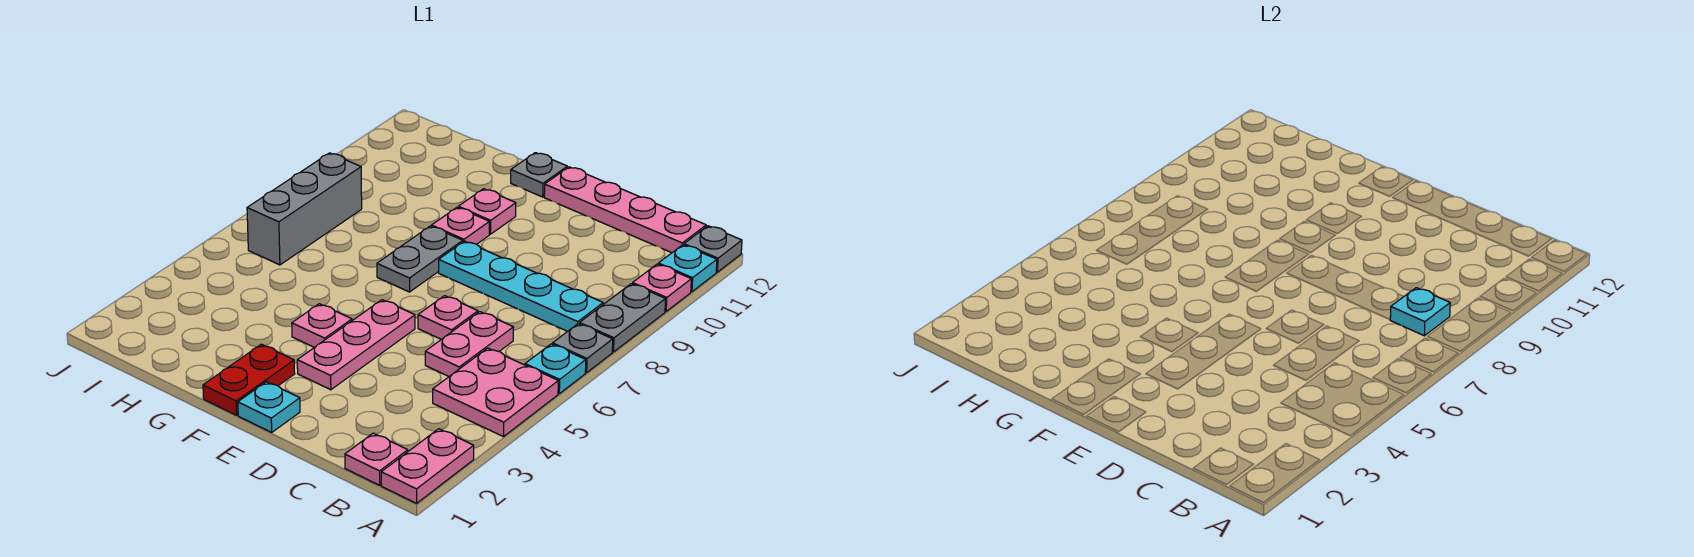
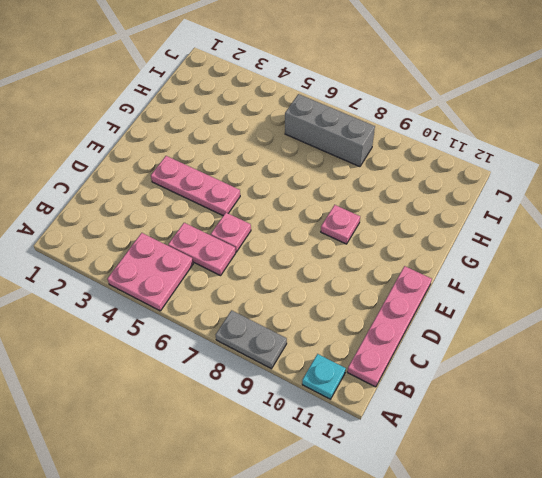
none -> pink plate A1:A2 level 1
none -> cyan plate A6 level 1
none -> grey plate A7 level 1

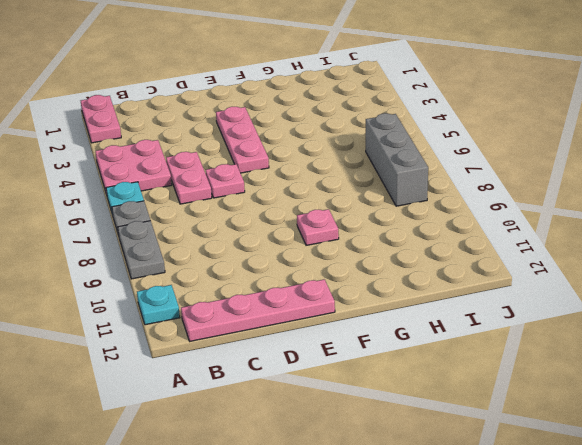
none -> pink plate A10 level 1
none -> grey plate A12 level 1
none -> pink plate B1 level 1

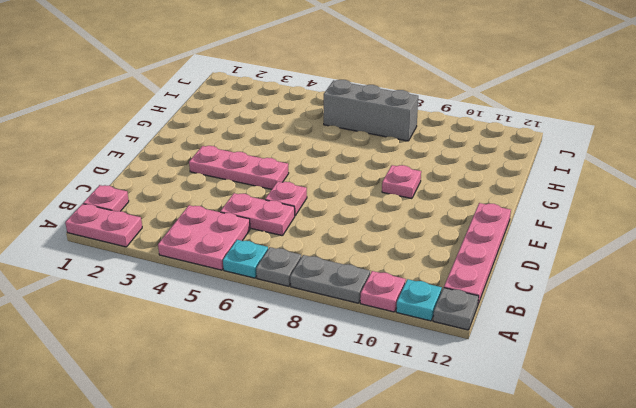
none -> cyan plate B8:E8 level 1
none -> cyan plate E1 level 1
none -> red plate F1:F2 level 1

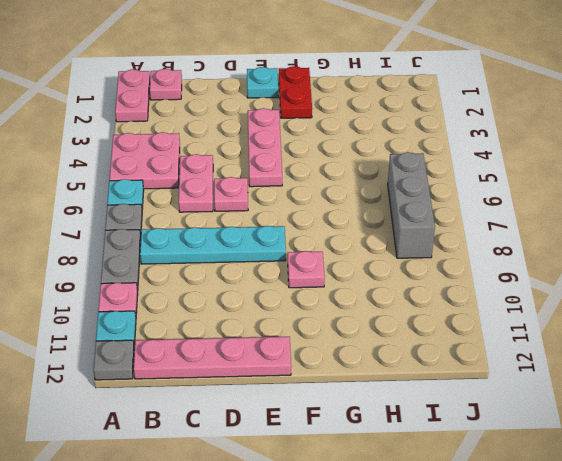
none -> pink plate F4 level 1
none -> grey plate F7:F8 level 1
none -> pink plate F10 level 1

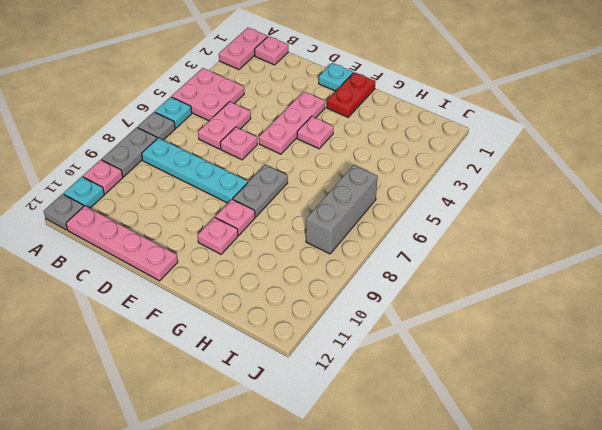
none -> grey plate F12 level 1
none -> cyan plate B8 level 2

